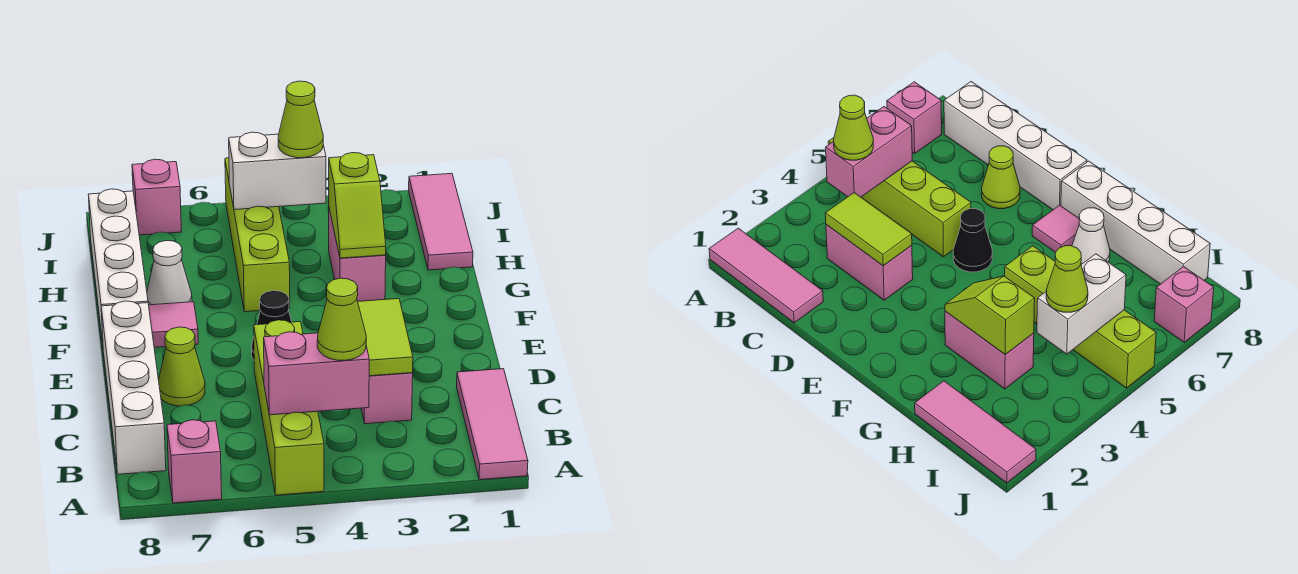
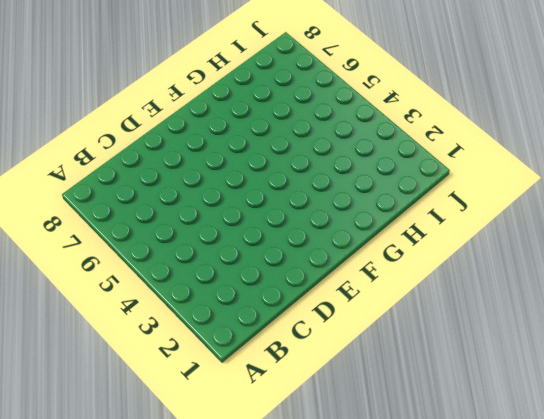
none -> pink tile A1:C1 level 1
none -> lime brick A5:D5 level 1
none -> pink brick A7 level 1

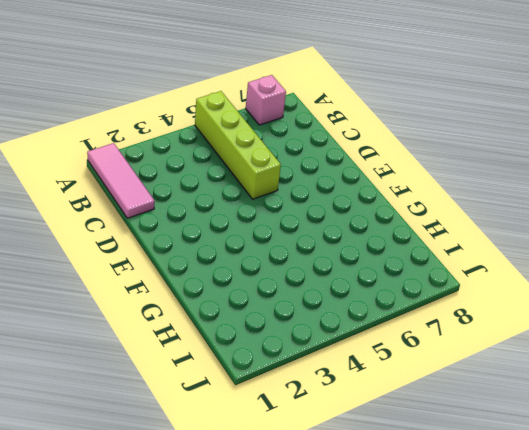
none -> white brick B8:E8 level 1
none -> pink brick C3:D3 level 1
none -> lime cone D7 level 1

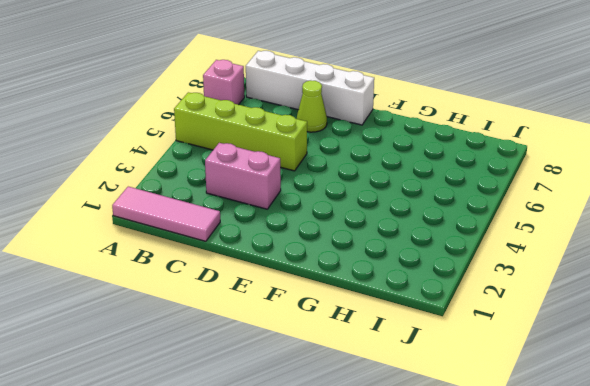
none -> black cone E5 level 1
none -> pink tile F7 level 1
none -> white brick F8:I8 level 1

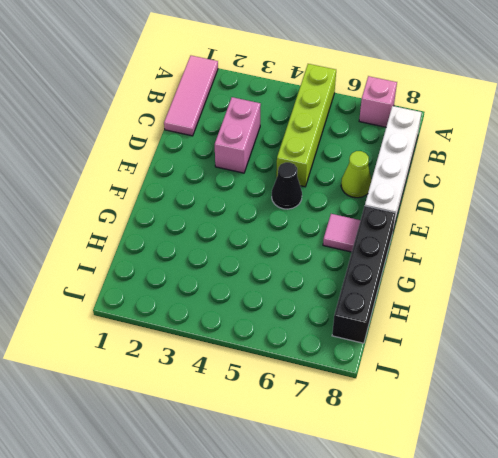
black brick F8:I8 level 1 -> white brick F8:I8 level 1
none -> pink brick G3:H3 level 1
none -> lime brick G5:J5 level 1
none -> white cone G7 level 1

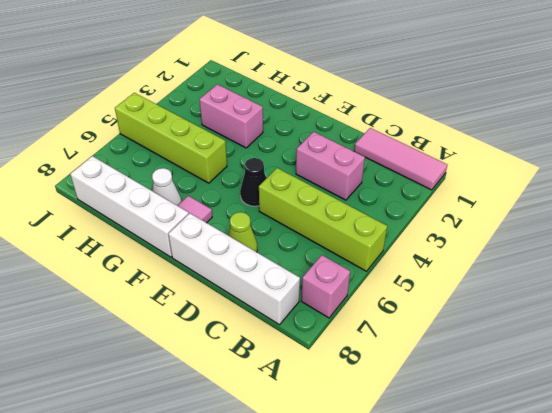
none -> pink tile H1:J1 level 1
none -> pink brick J7 level 1
none -> pink brick B4:B5 level 2

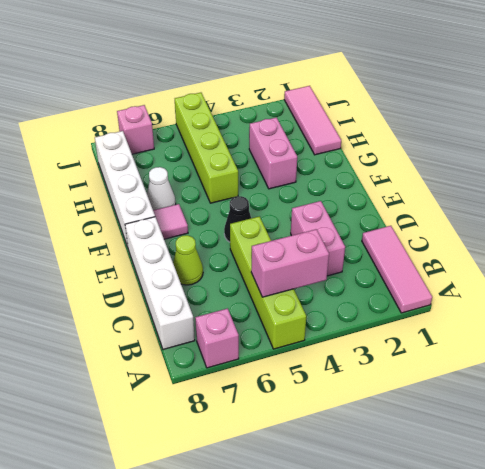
none -> lime tile C3:D3 level 2
none -> lime slope G3:H3 level 2 top H
none -> white brick I4:I5 level 2

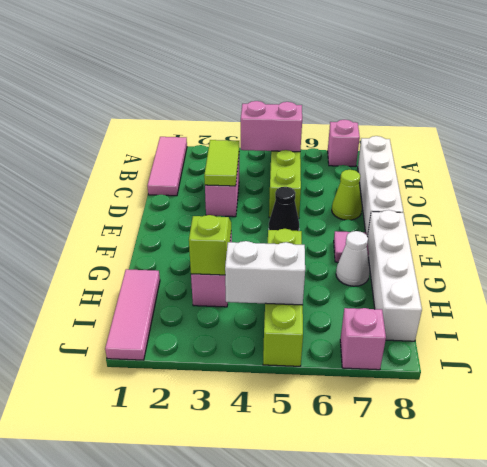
none -> lime cone B4 level 3
none -> lime cone I4 level 3

